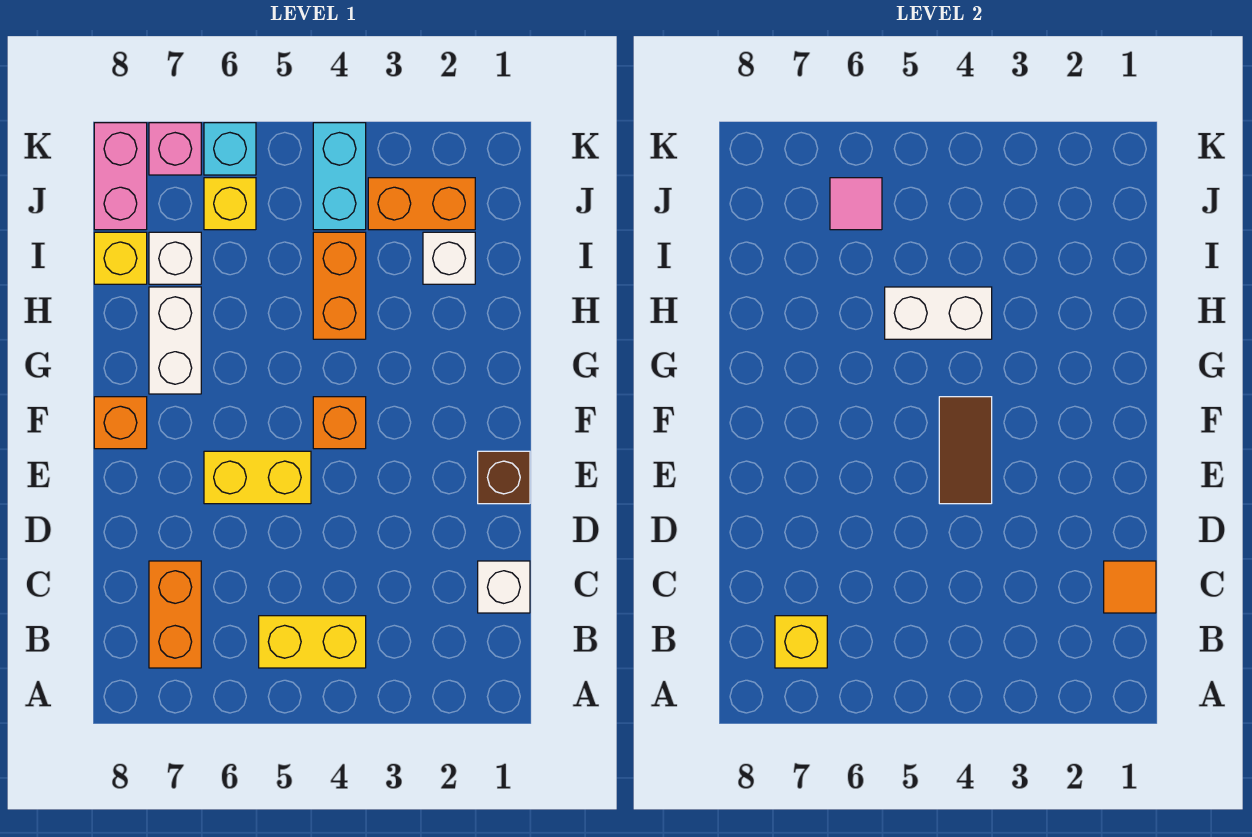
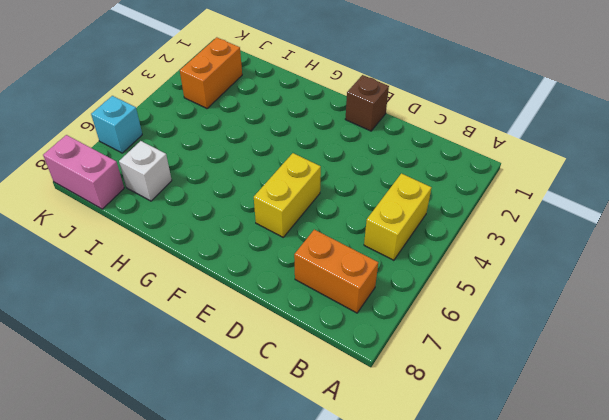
none -> white brick C1 level 1
none -> orange brick F4 level 1
none -> orange brick F8 level 1

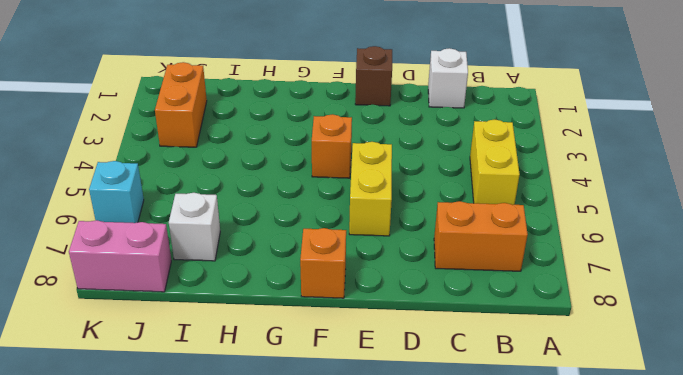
none -> white brick G7:H7 level 1
none -> orange brick H4:I4 level 1
none -> white brick I2 level 1

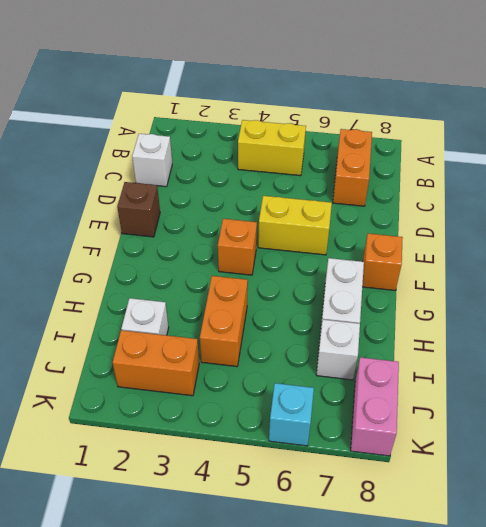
none -> yellow brick I8 level 1
none -> cyan brick J4:K4 level 1
none -> yellow brick J6 level 1

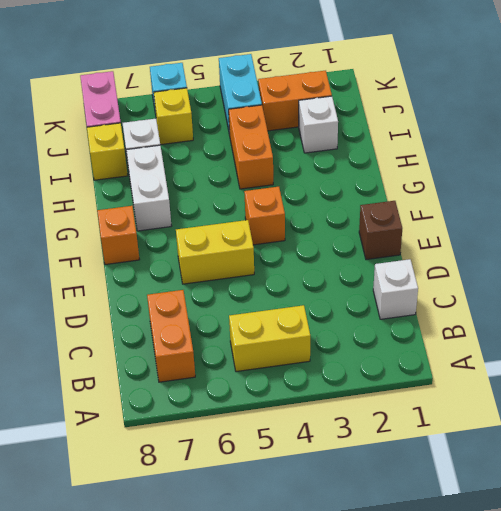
none -> pink brick K7 level 1
none -> yellow brick B7 level 2
none -> orange tile C1 level 2

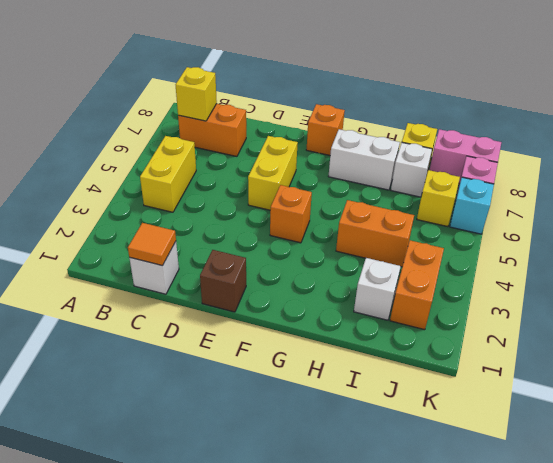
none -> cyan brick J4:K4 level 1
none -> brown tile E4:F4 level 2
none -> white brick H4:H5 level 2

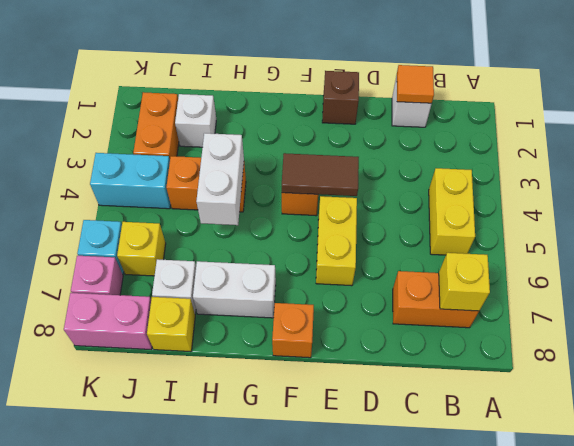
none -> pink tile J6 level 2

